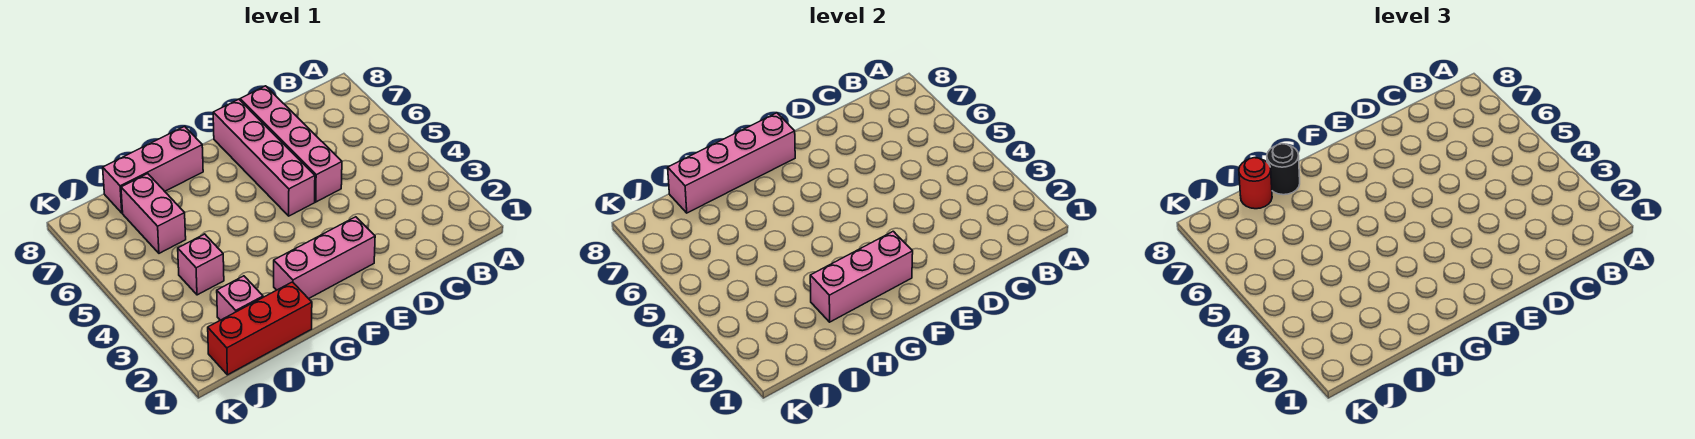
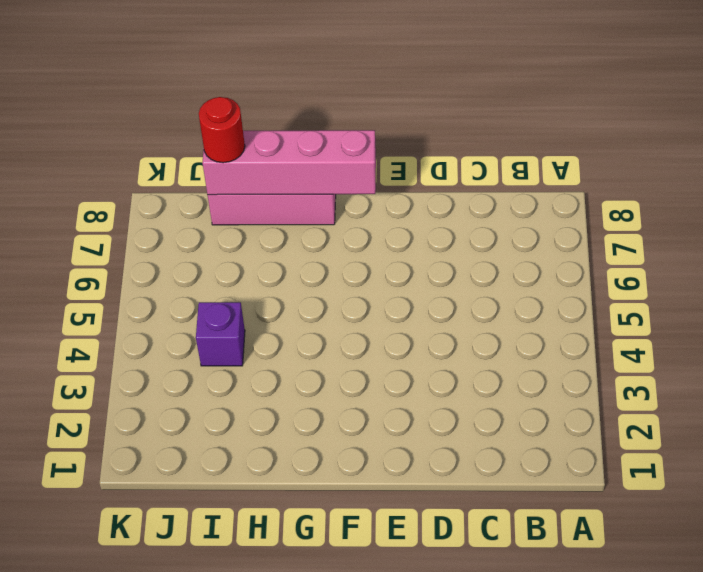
purple brick I4 level 1 -> pink brick I4 level 1
none -> pink brick D5:D8 level 1
none -> pink brick E2:G2 level 1
none -> pink brick E5:E8 level 1

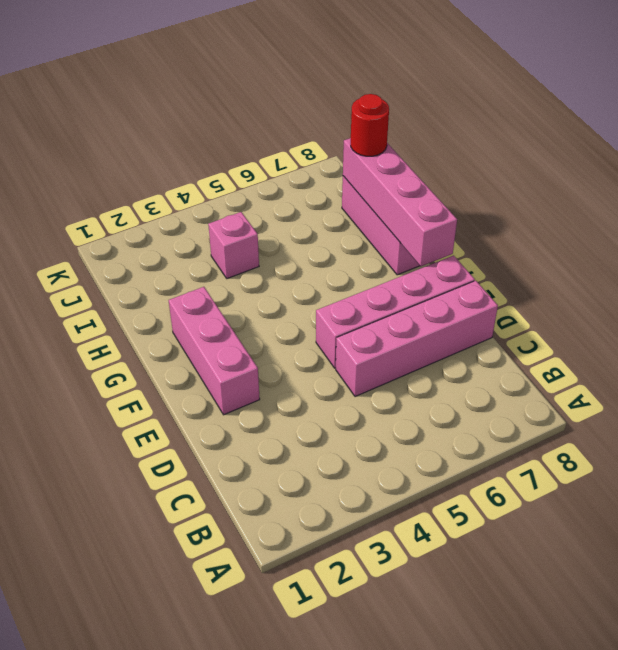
none -> red brick H1:J1 level 1
none -> pink brick I2 level 1
none -> pink brick I6:I7 level 1

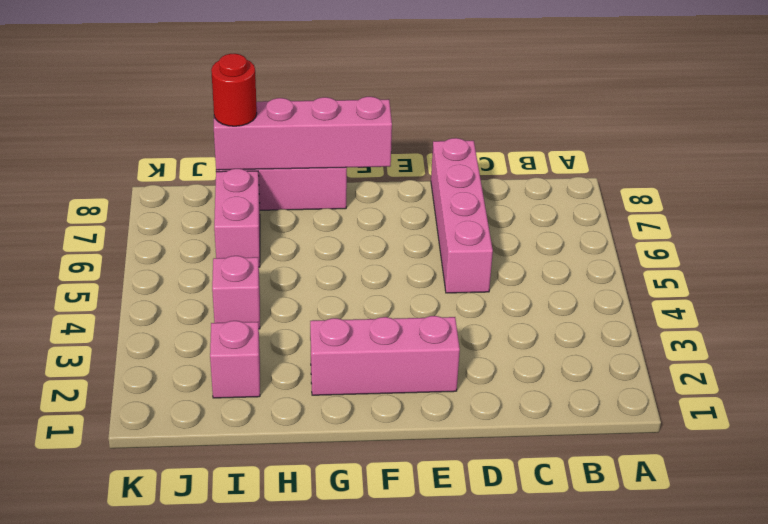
none -> pink brick E5:E8 level 1
none -> red brick H1:J1 level 1
none -> pink brick F2:H2 level 2

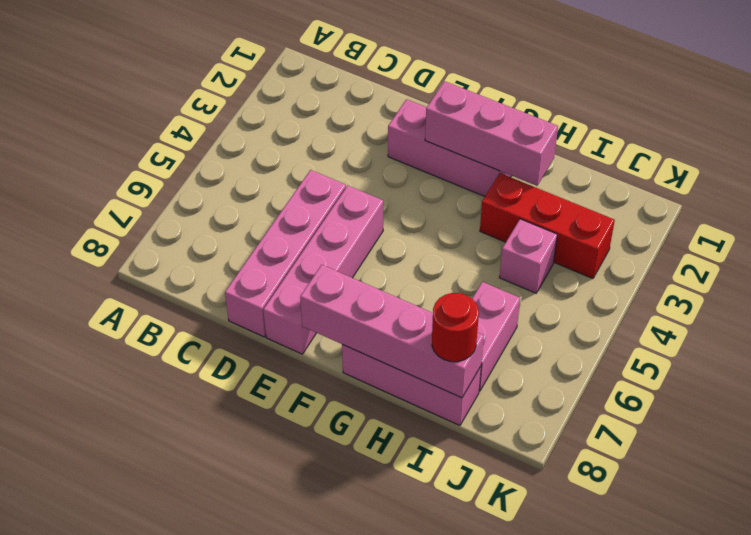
red brick H3:J3 level 1 -> red brick H1:J1 level 1
none -> pink brick I2 level 1
none -> black round brick H8 level 3

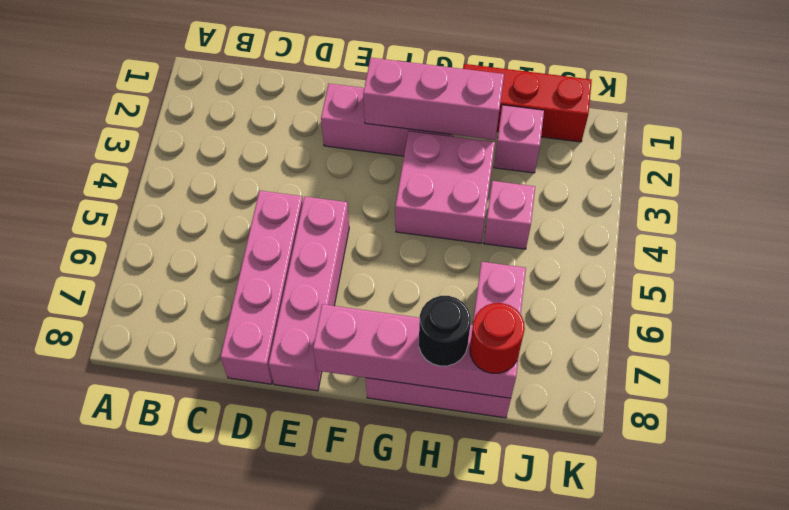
pink brick G3:H4 level 1 -> none

